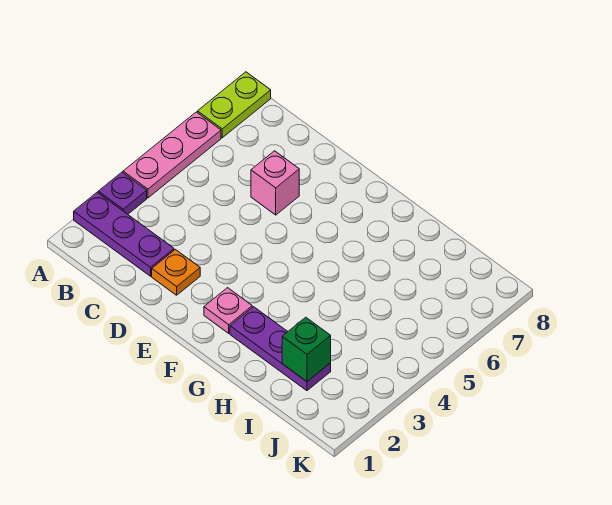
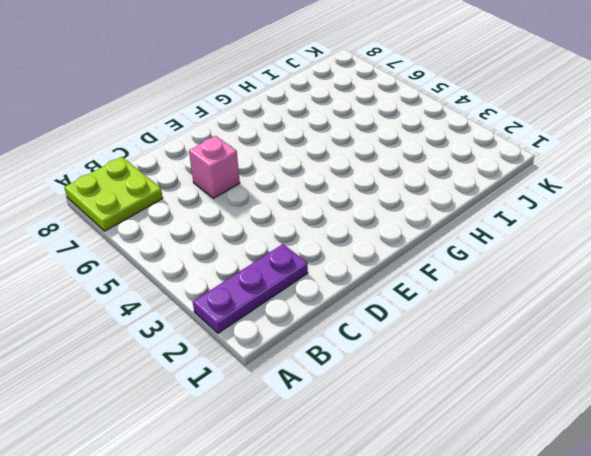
lime plate A7:B8 level 1 -> lime plate A7:A8 level 1
none -> purple plate A3 level 1
none -> pink plate A4:A6 level 1

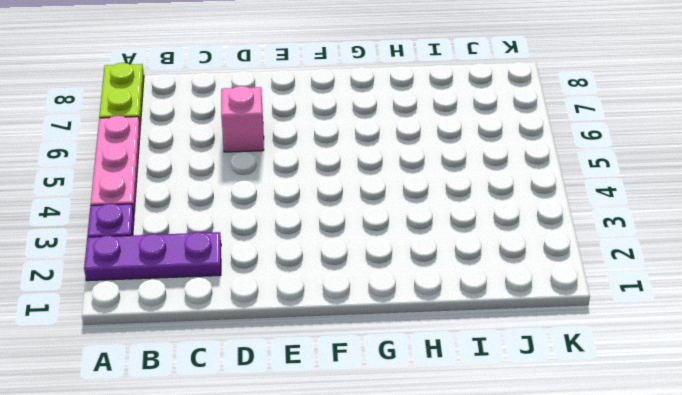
none -> orange plate D2 level 1
none -> pink plate F2 level 1

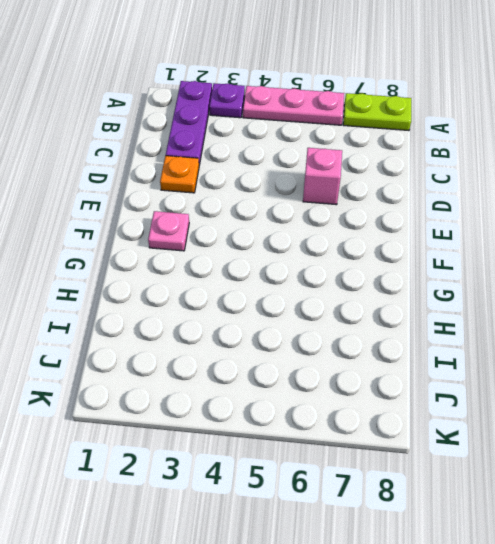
none -> purple plate G2:I2 level 1
none -> green brick I2 level 2

